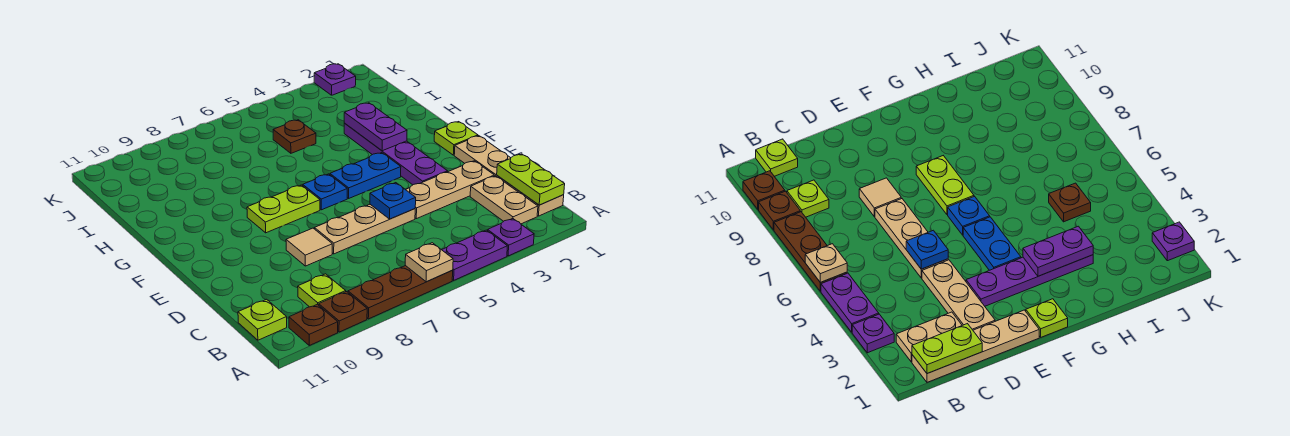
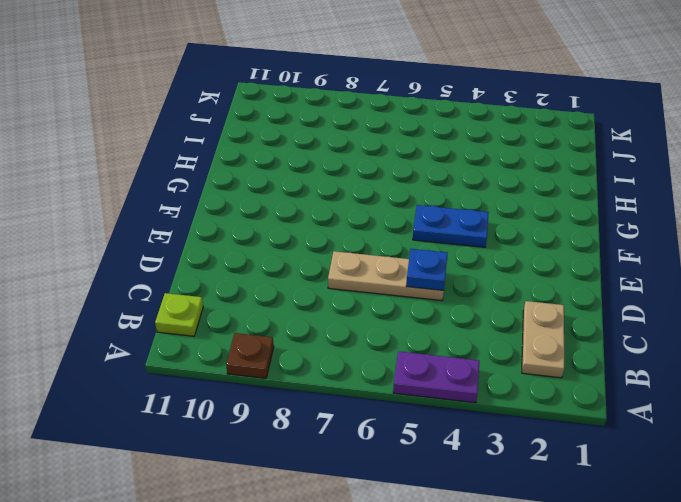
none -> purple plate A3 level 1
none -> brown plate A6:A8 level 1
none -> brown plate A10 level 1

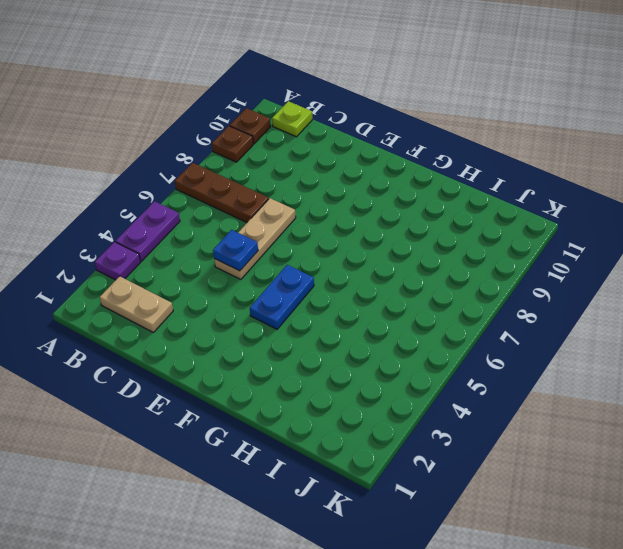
brown plate A7:C7 level 1 -> brown plate A6:A8 level 1
none -> tan plate B1:E1 level 1
none -> lime plate B9 level 1
none -> tan plate D2:D4 level 1

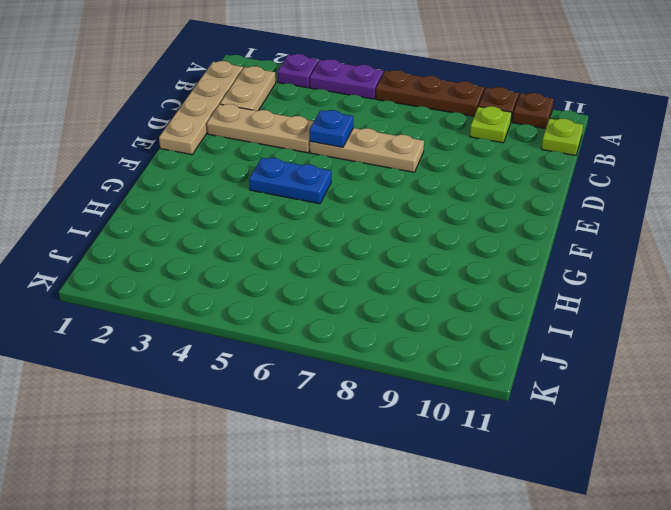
none -> tan tile D8 level 1
none -> purple plate E3:H3 level 1
none -> lime plate F1 level 1

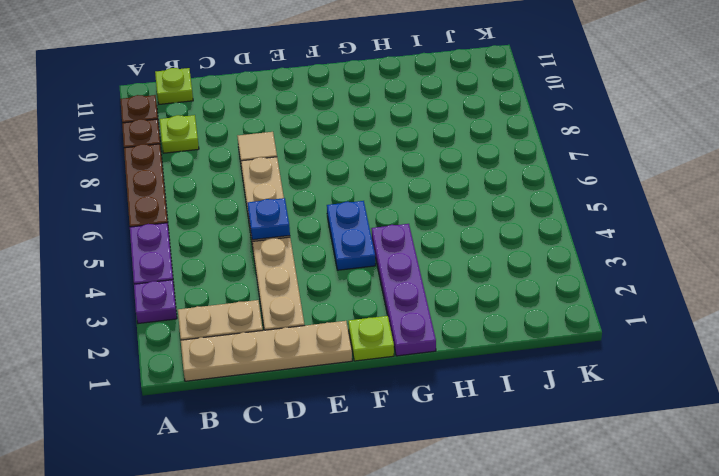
purple plate G1:G4 level 1 -> purple plate E3:H3 level 1
none -> blue plate F6 level 1
none -> lime plate F7:F8 level 1
none -> brown plate I5 level 1

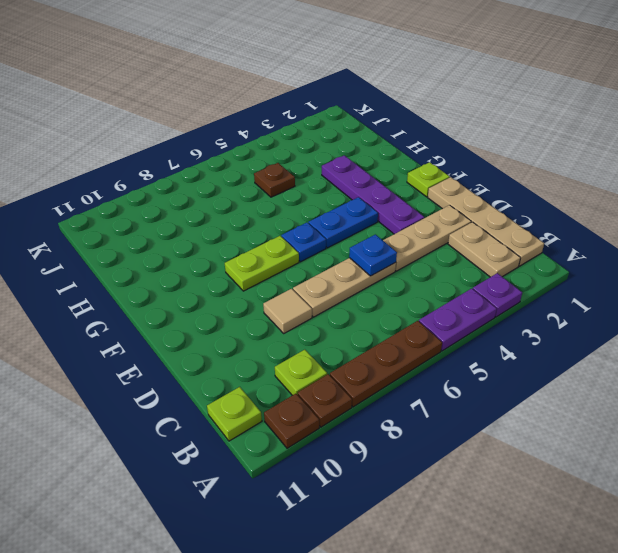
none -> purple plate K2 level 1
none -> tan plate A6 level 2
none -> lime plate B1:C1 level 2

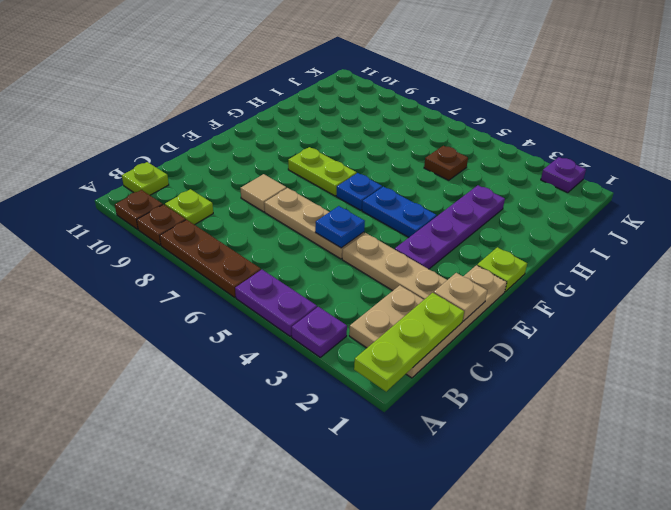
lime plate A1:C1 level 2 -> lime plate B1:C1 level 2
tan plate D1 level 2 -> tan plate A6 level 2
none -> purple plate G3:H3 level 2

